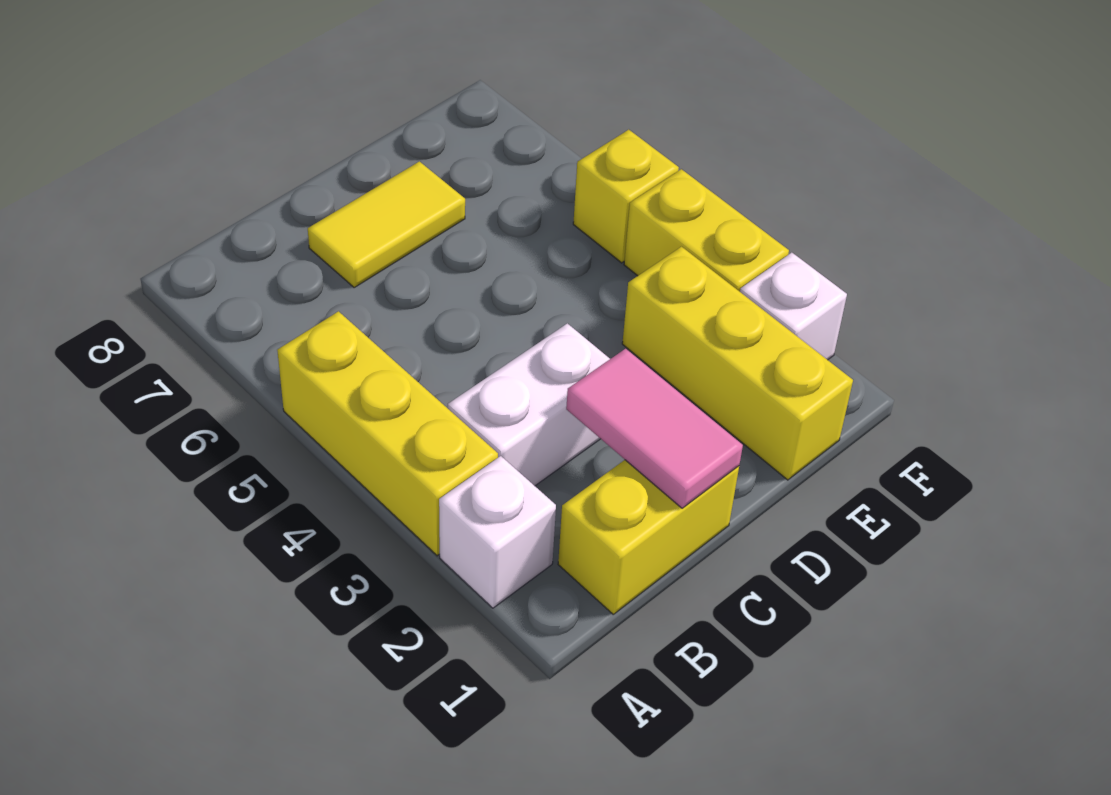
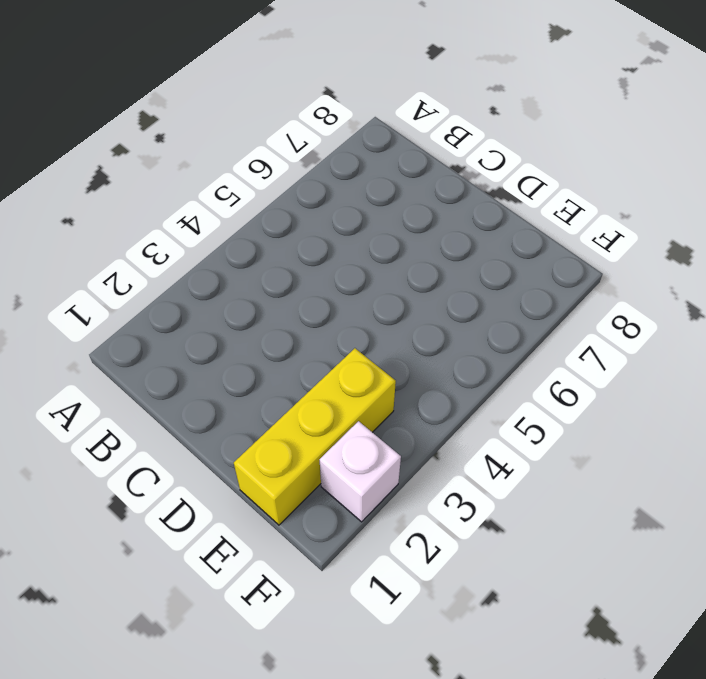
none -> white brick A2 level 1
none -> yellow brick A3:A5 level 1

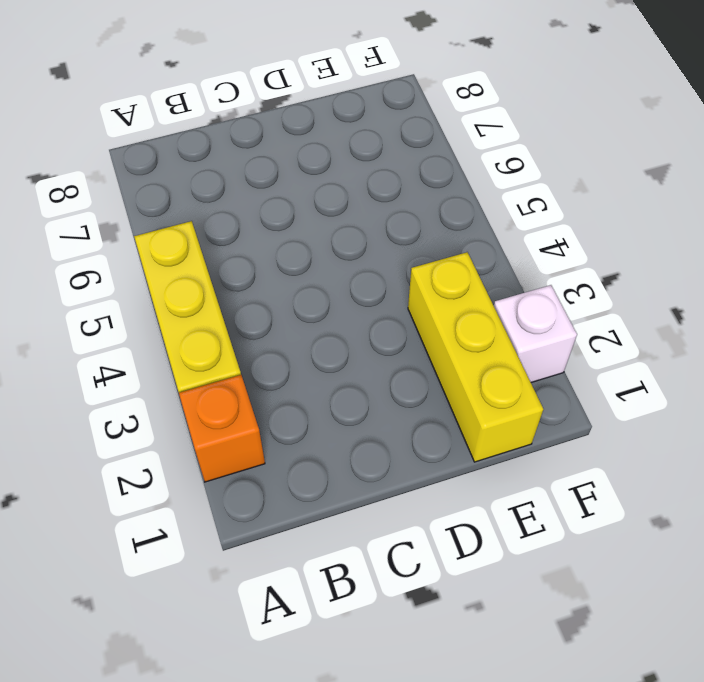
orange brick A2 level 1 -> white brick A2 level 1
none -> yellow brick B1:C1 level 1
none -> white brick B3:C3 level 1

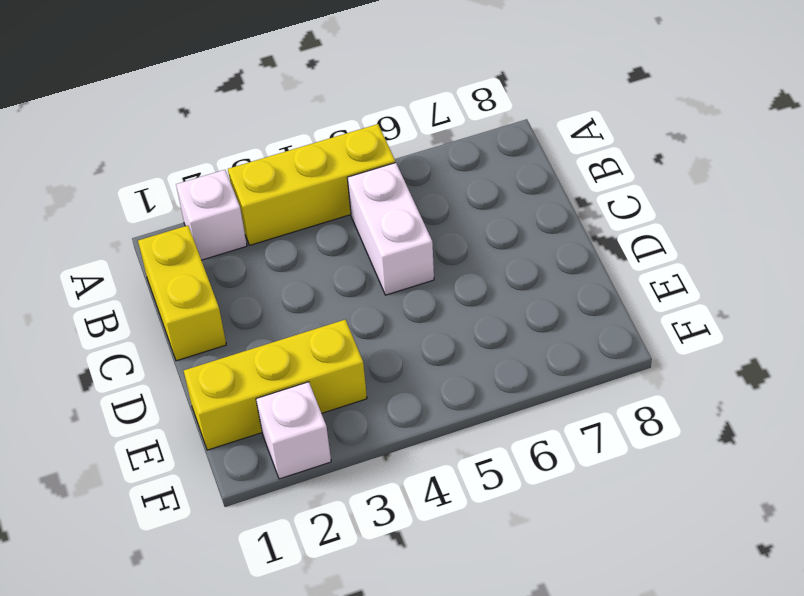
white brick B5:C5 level 1 -> white brick B3:C3 level 1
none -> yellow tile C7:D7 level 1
none -> yellow brick F3:F4 level 1

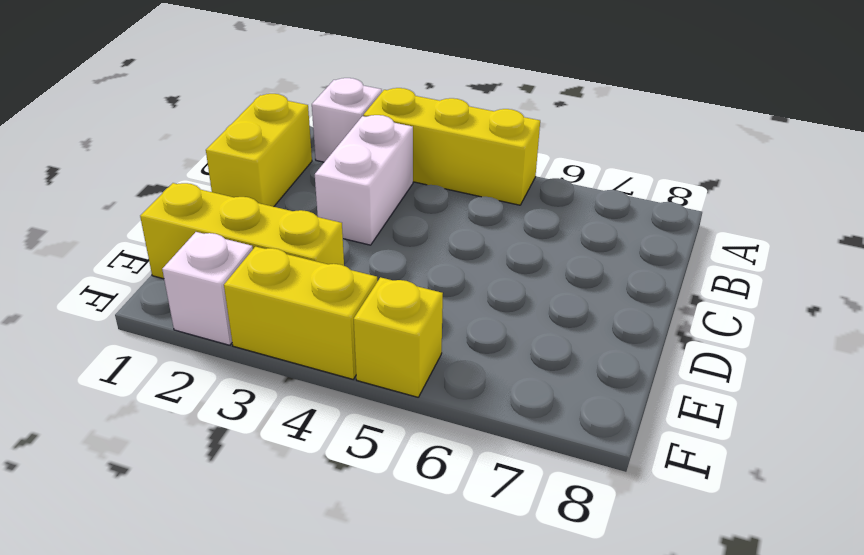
none -> yellow tile C7:D7 level 1
none -> pink tile C1:C2 level 2

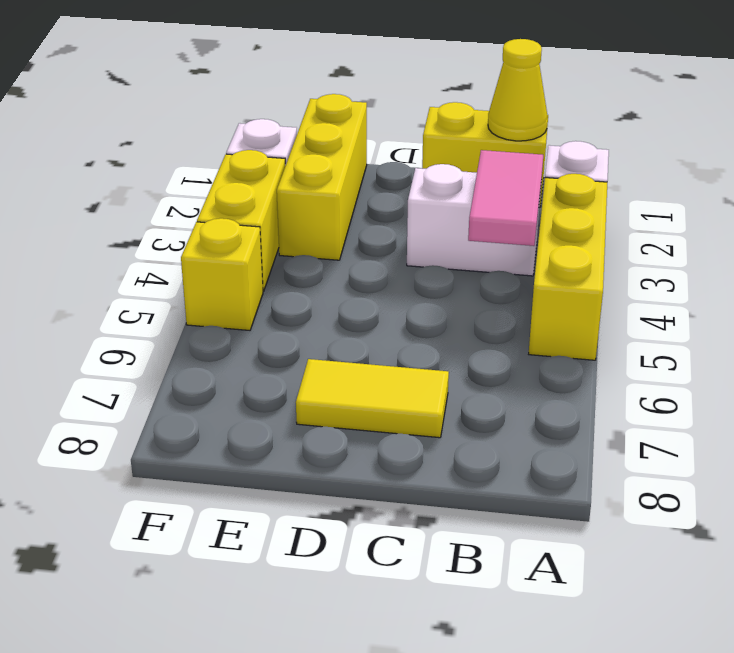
yellow cone B1 level 2 -> none
pink tile B3:B4 level 2 -> pink tile C1:C2 level 2

